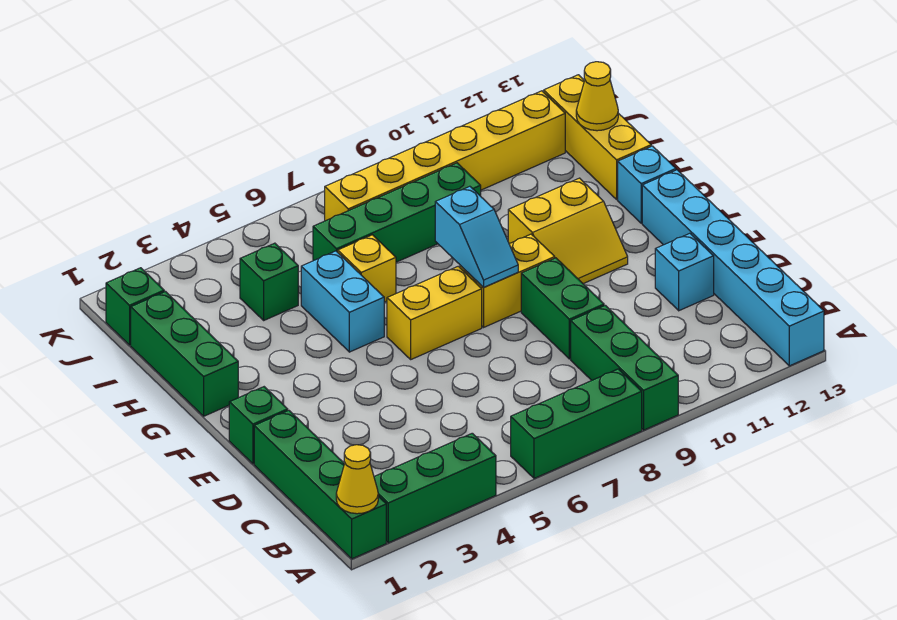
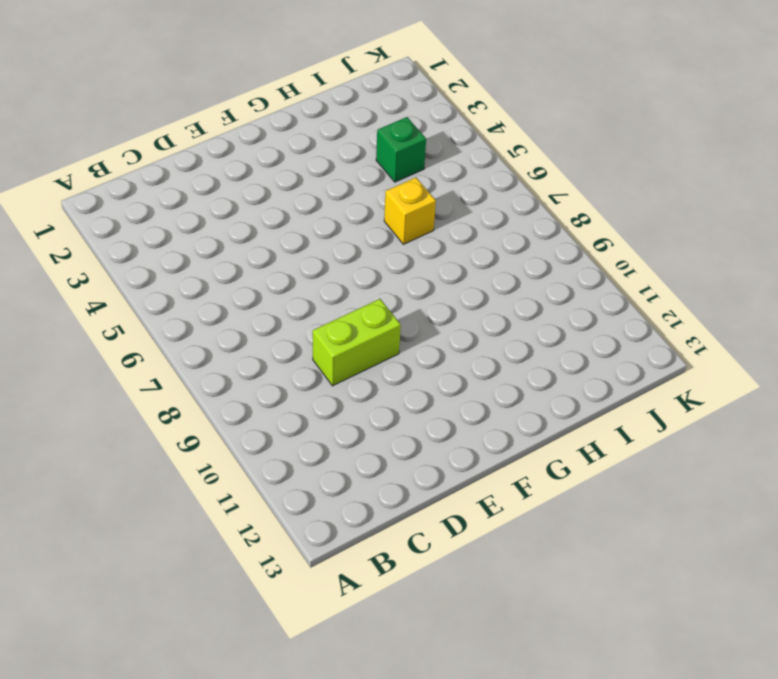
lime brick D9:E9 level 1 -> green brick D9:E9 level 1
none -> green brick A1:D1 level 1
none -> green brick A2:A4 level 1
none -> green brick A6:A8 level 1

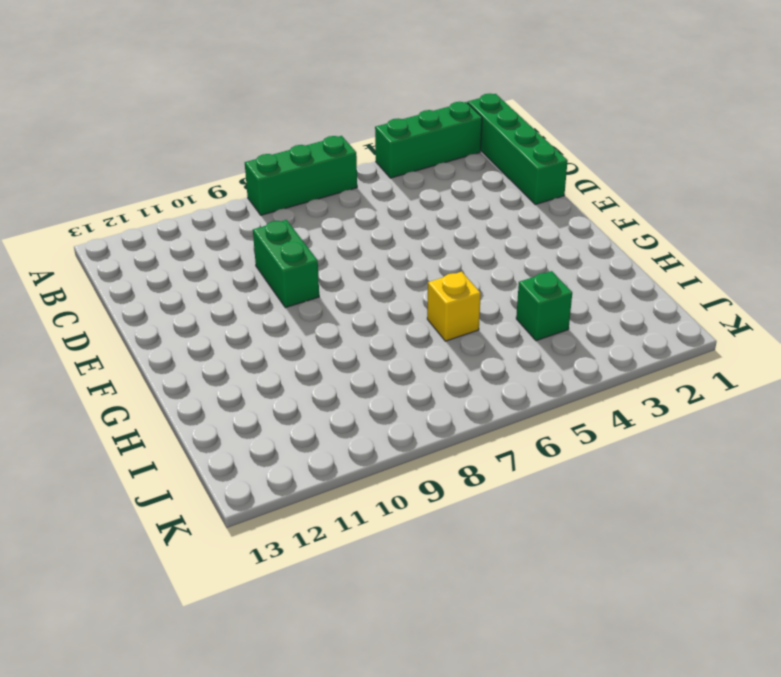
none -> green brick A9:C9 level 1
none -> cyan brick A13:F13 level 1
none -> cyan brick D12 level 1

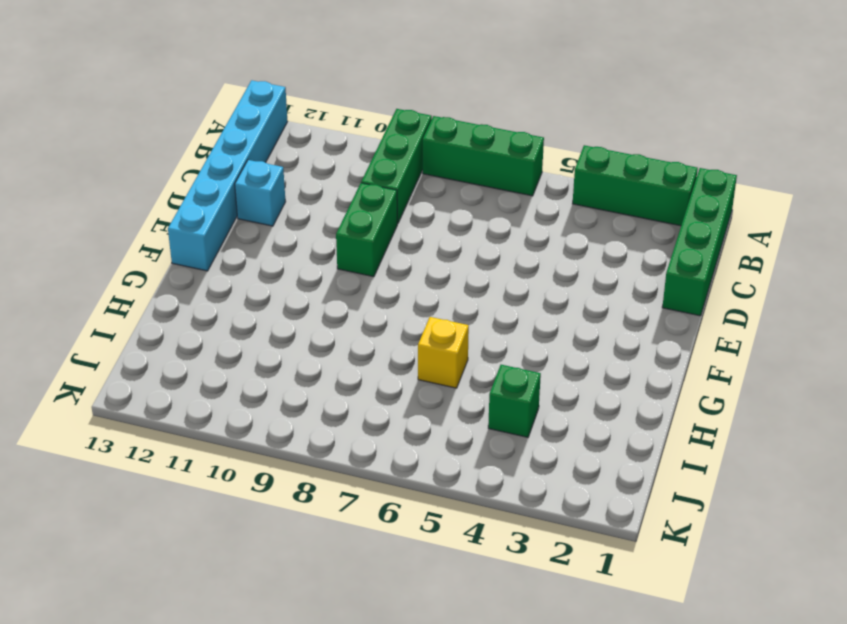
none -> green brick E1 level 1
none -> yellow brick F6:F7 level 1
none -> yellow brick F8:F9 level 1

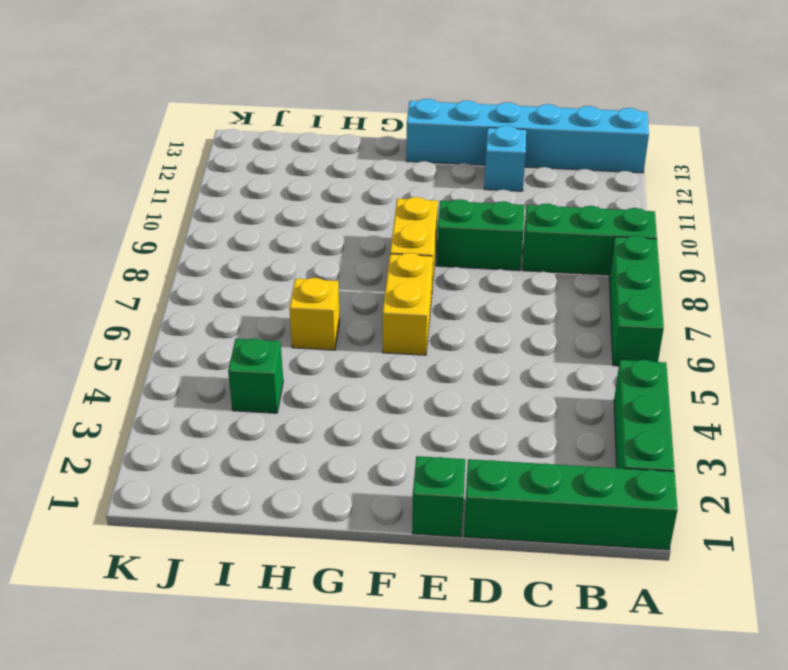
none -> yellow slope F10:G11 level 1 top G
none -> green brick G1:I1 level 1
none -> cyan brick G5:H5 level 1

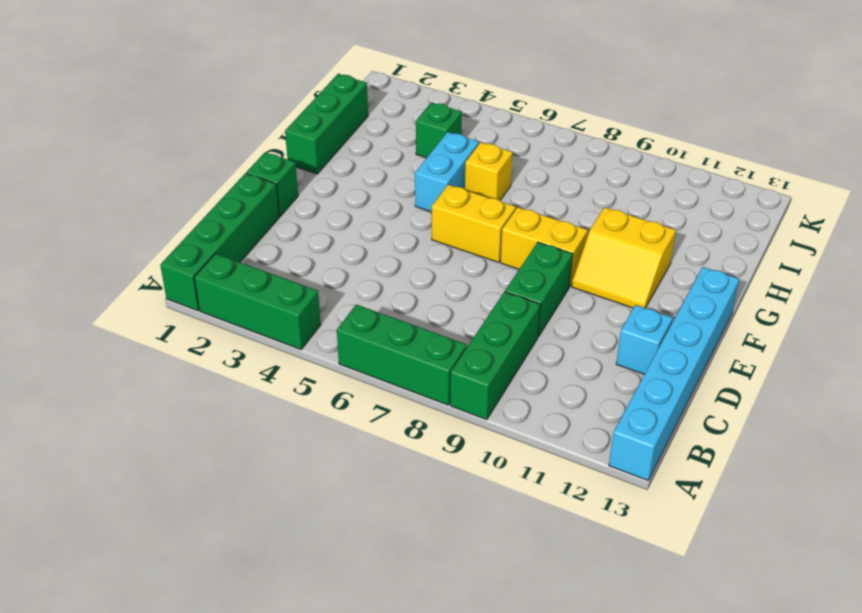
none -> cyan brick G13 level 1
none -> yellow brick H13:J13 level 1
none -> green brick I6:I9 level 1

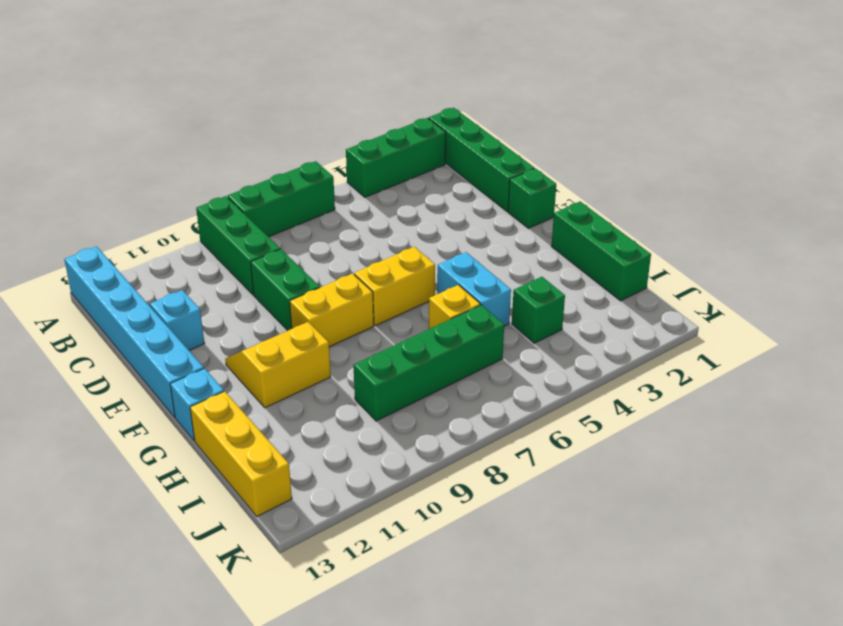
none -> green brick J1 level 1
none -> yellow brick J7:J12 level 1
none -> yellow cone A1 level 2

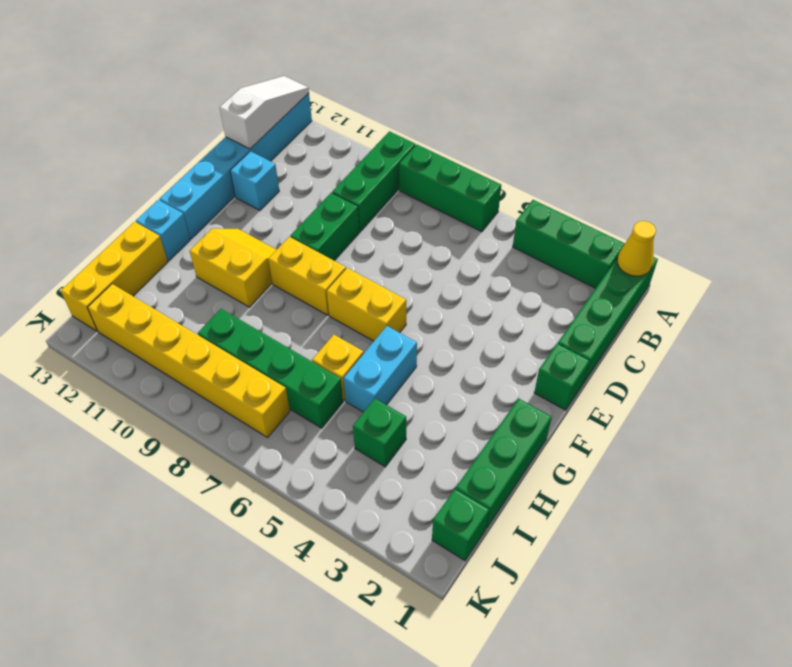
white slope A13:C13 level 2 top C -> none
none -> cyan slope F8:G8 level 2 top G
none -> yellow cone I13 level 2

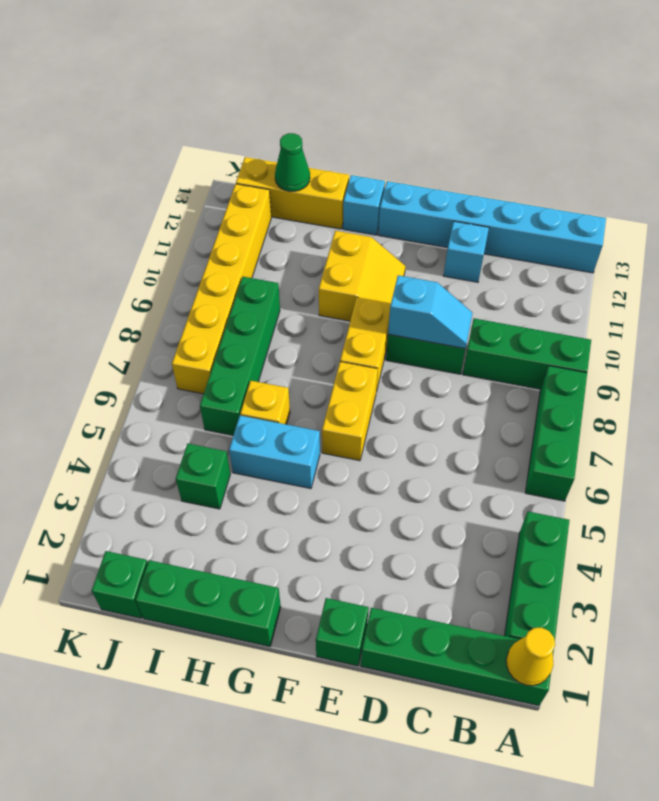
cyan slope D9:E9 level 2 top E -> cyan slope F8:G8 level 2 top G
green cone I13 level 2 -> yellow cone I13 level 2

